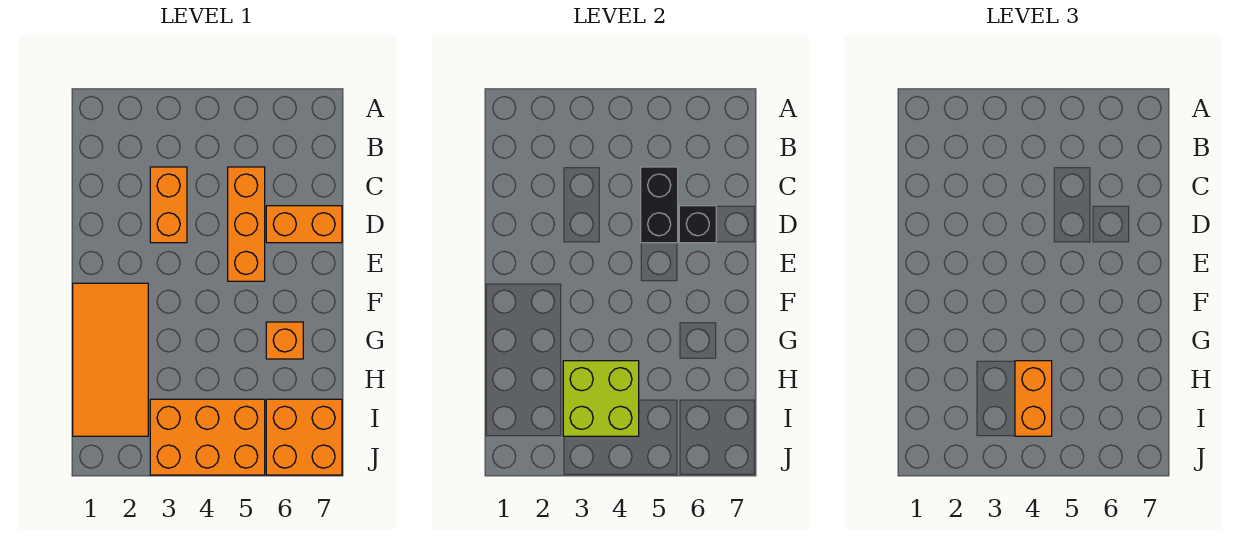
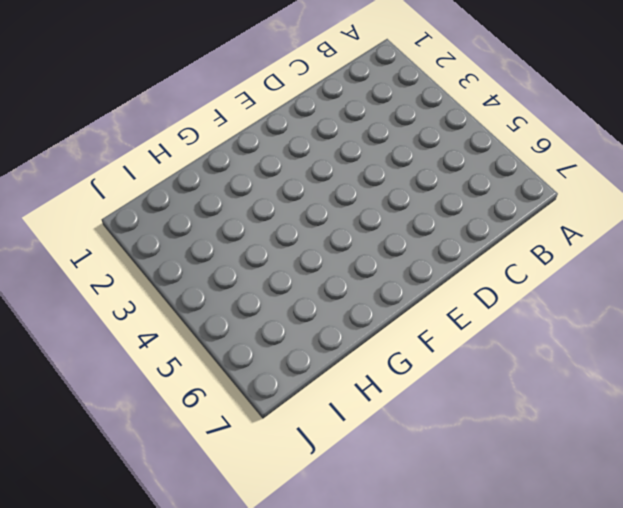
none -> orange brick C3:D3 level 1
none -> orange brick C5:E5 level 1

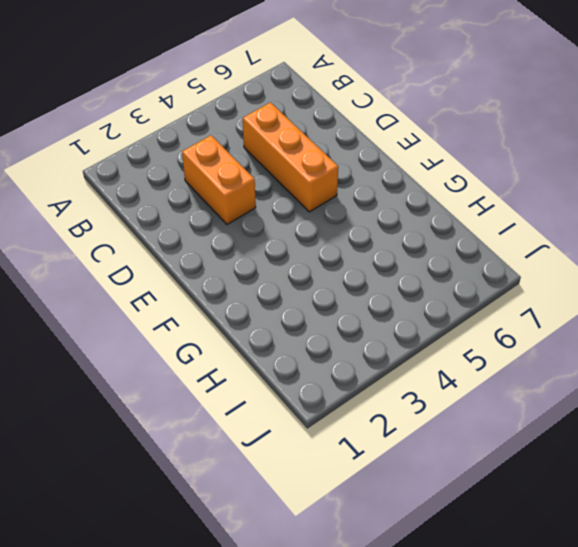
none -> orange brick D6:D7 level 1
none -> orange tile F1:I2 level 1

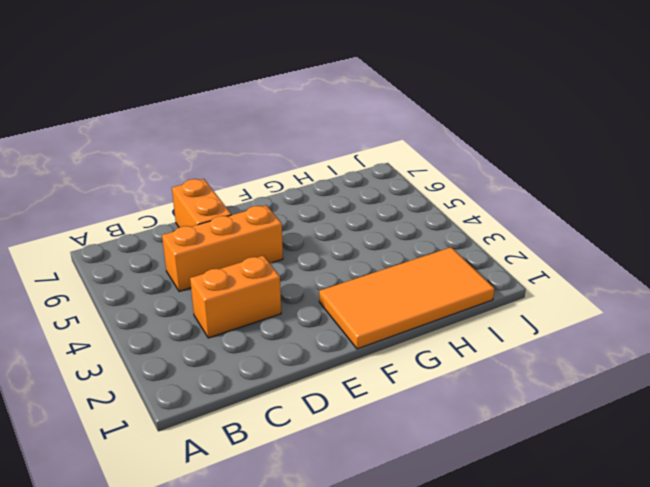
none -> orange brick G6 level 1
none -> orange brick I3:J5 level 1

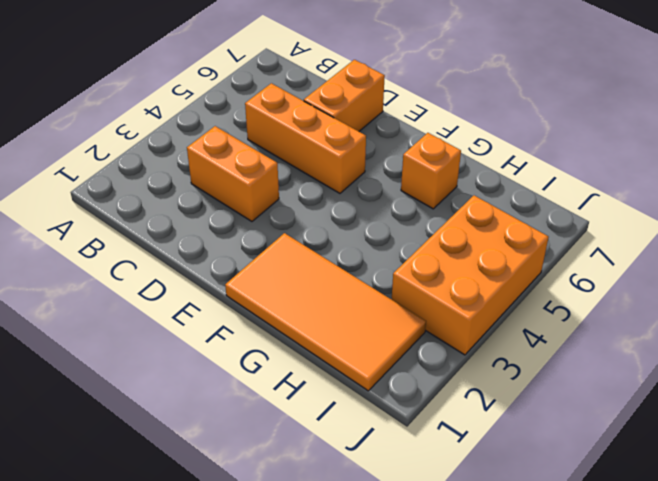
none -> orange brick I6:J7 level 1
none -> black brick C5:D5 level 2

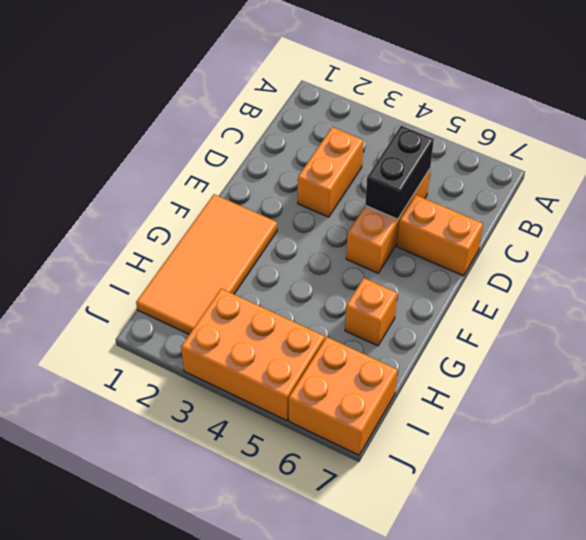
none -> black brick D6 level 2
none -> lime brick H3:I4 level 2

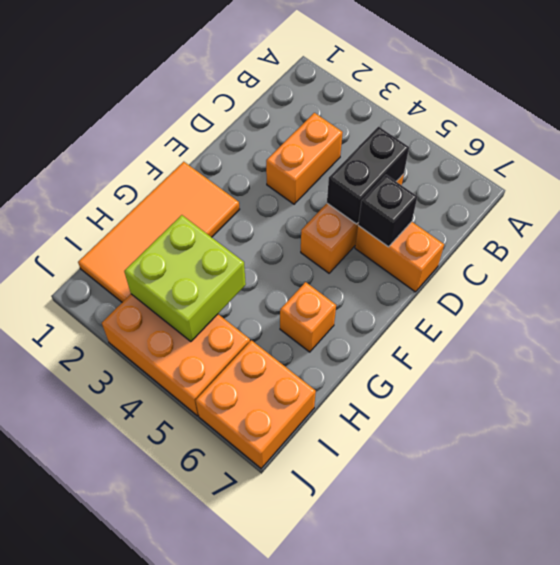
none -> orange brick H4:I4 level 3

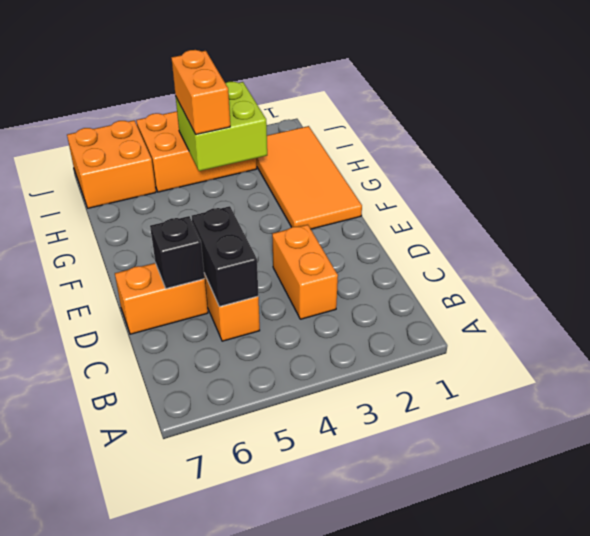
none -> orange brick G6 level 1

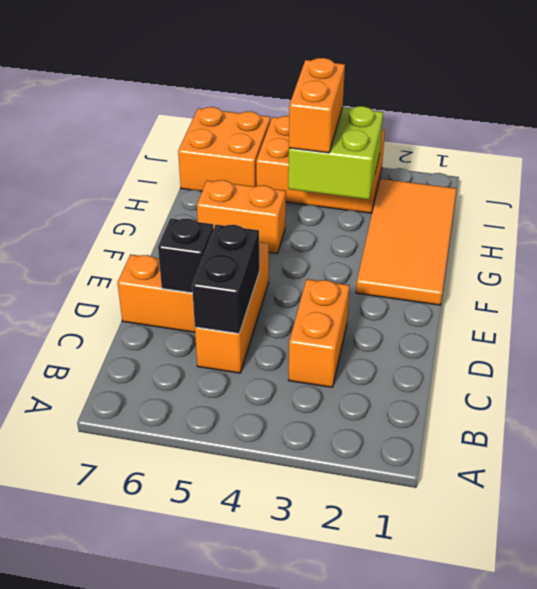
orange brick G5:G6 level 1 -> orange brick G6 level 1

